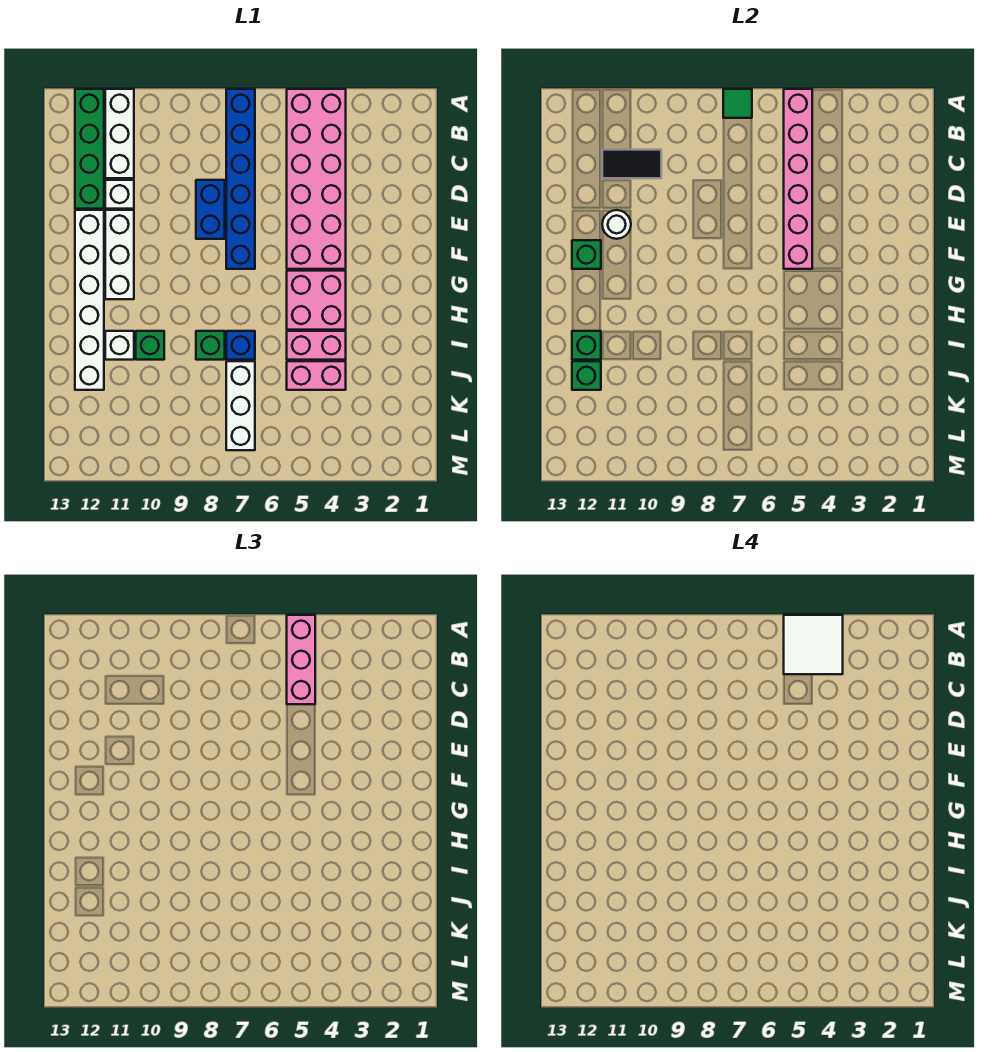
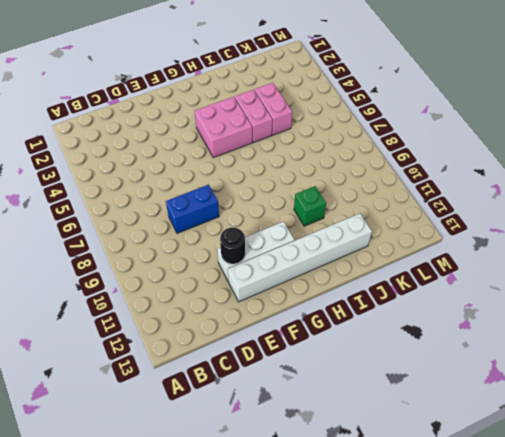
black round brick E11 level 2 -> white round brick E11 level 2
none -> pink brick A4:F5 level 1
none -> blue brick A7:F7 level 1
none -> white brick A11:C11 level 1

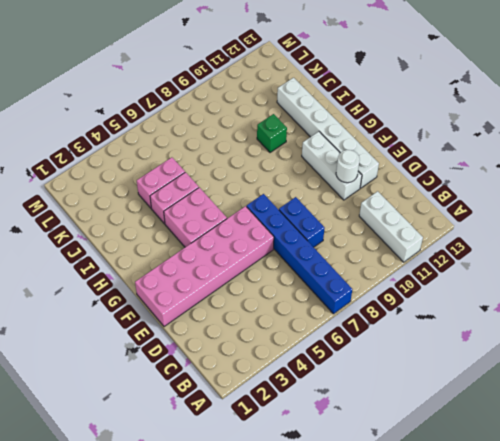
pink brick E1:F6 level 1 -> pink brick A4:F5 level 1
none -> green brick A12:D12 level 1
none -> white brick D11 level 1
none -> blue brick I7 level 1

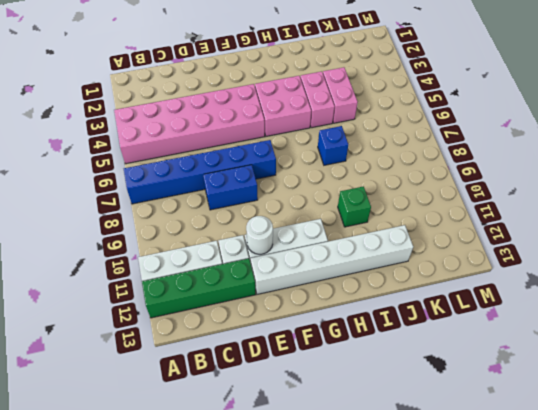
none -> green brick I8 level 1
none -> white brick I11 level 1
none -> white brick J7:L7 level 1

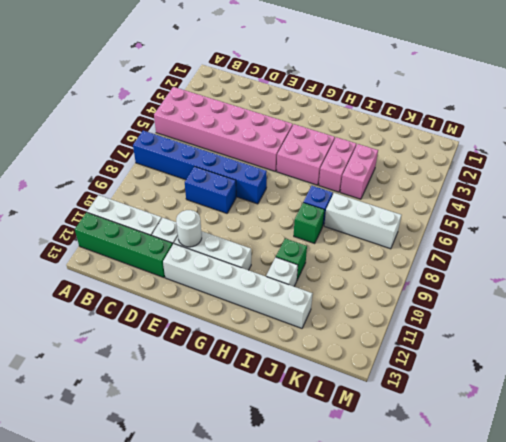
none -> pink brick A5:F5 level 2
none -> green tile A7 level 2
none -> black tile C10:C11 level 2

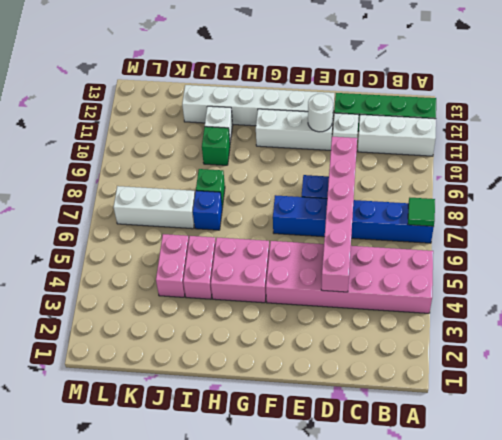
pink brick D4:D9 level 2 -> pink brick A5:F5 level 2
none -> black tile C10:C11 level 2
none -> green brick F12 level 2
none -> green brick I12 level 2

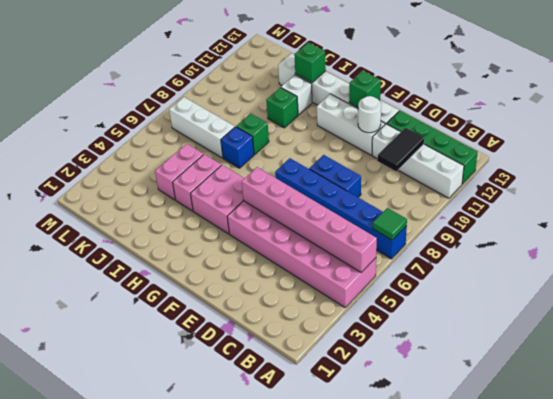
none -> green brick J12 level 2
none -> pink brick A5:C5 level 3
none -> white tile A4:B5 level 4

